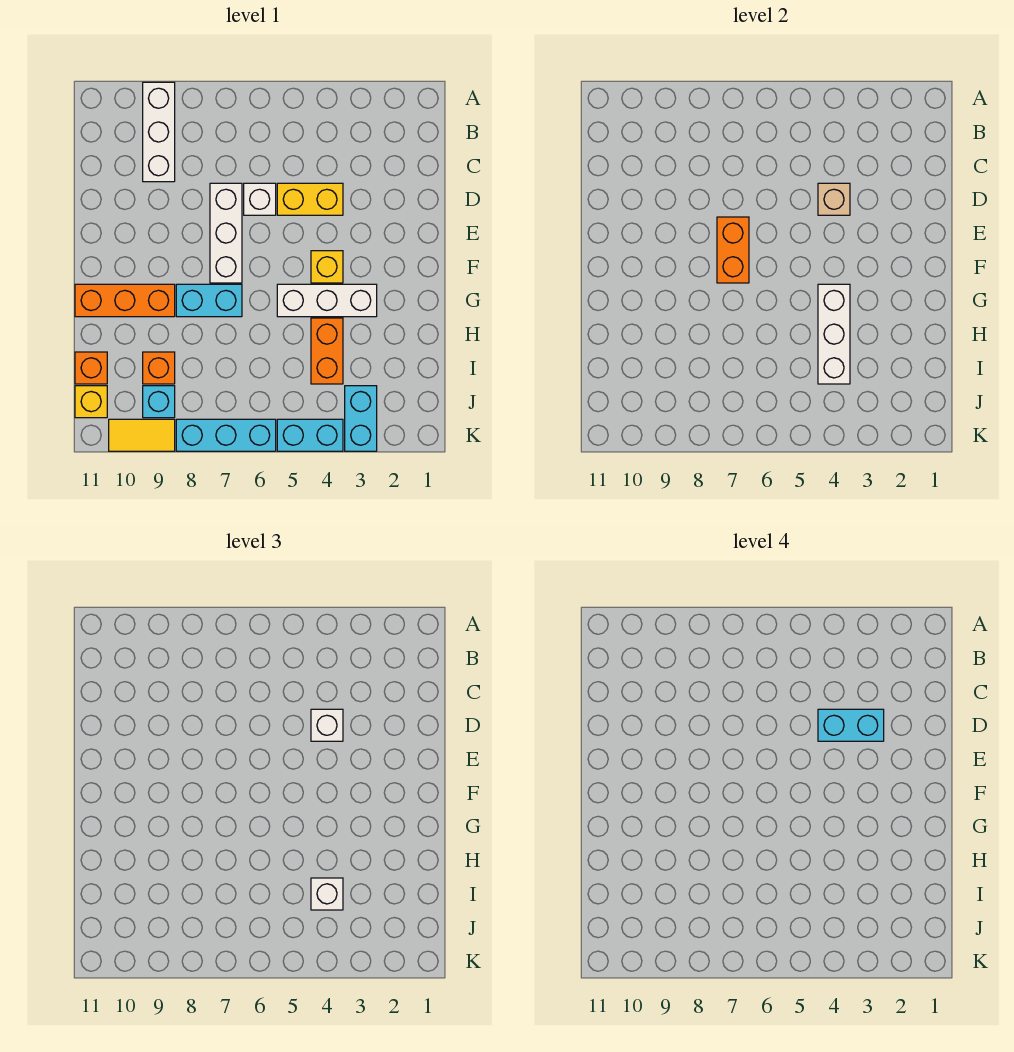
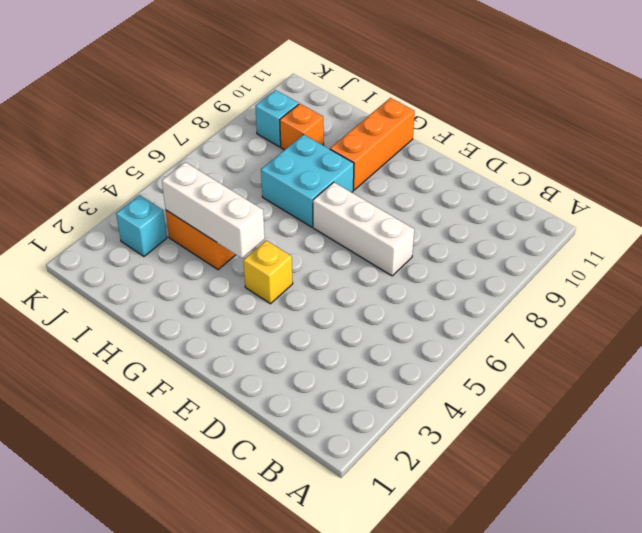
cyan brick G7:H8 level 1 -> cyan brick G7:G8 level 1
cyan brick J3 level 1 -> cyan brick J3:K3 level 1
none -> white brick A9:C9 level 1
none -> yellow brick D4:D5 level 1
none -> white brick D6 level 1

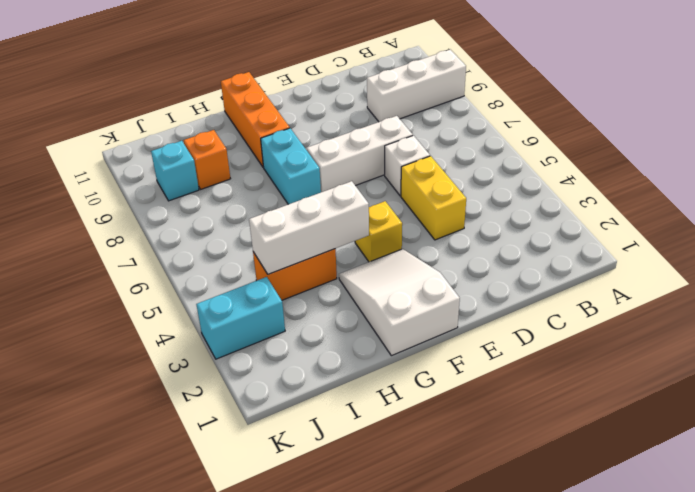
white slope F1:G3 level 1 top 1 -> white brick G3:G5 level 1
none -> orange brick I11 level 1
none -> yellow brick J11 level 1
none -> cyan brick K4:K5 level 1

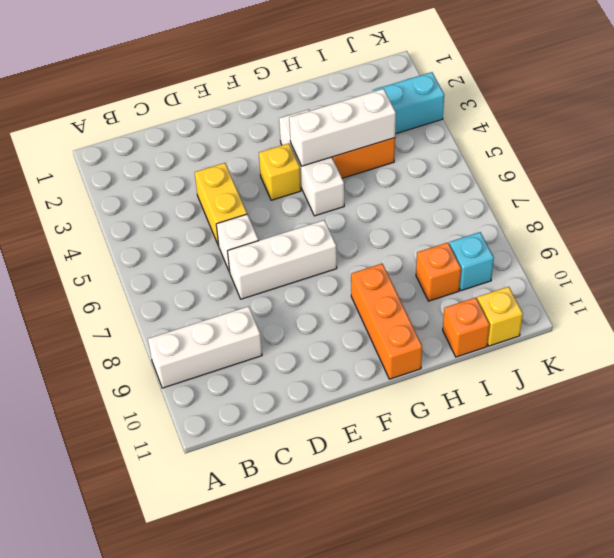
none -> cyan brick G7:G8 level 1
none -> cyan brick K4:K5 level 1
none -> cyan brick K6:K8 level 1

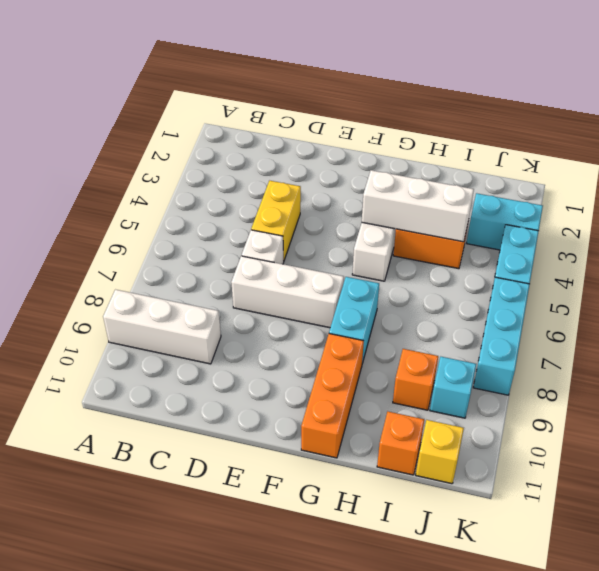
none -> yellow brick F4 level 1
none -> yellow tile K9:K10 level 1
none -> tan brick D4 level 2

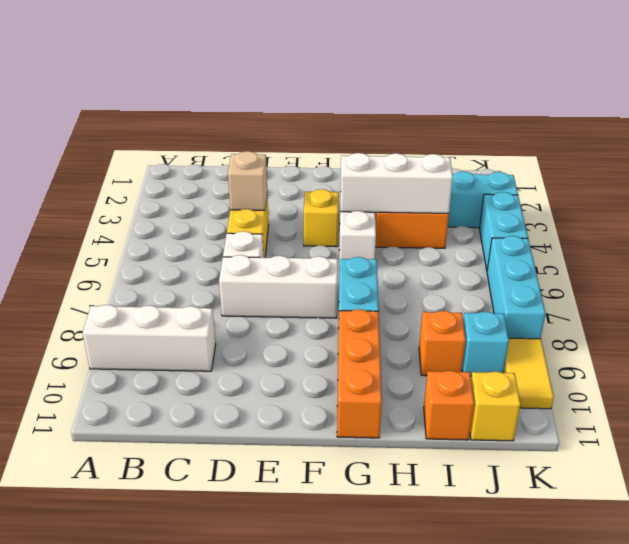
none -> orange brick E7:F7 level 2
none -> white brick D4 level 3
none -> white brick I4 level 3

